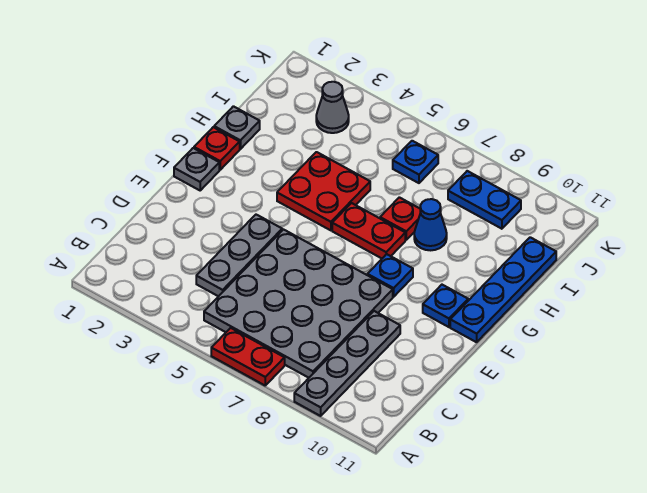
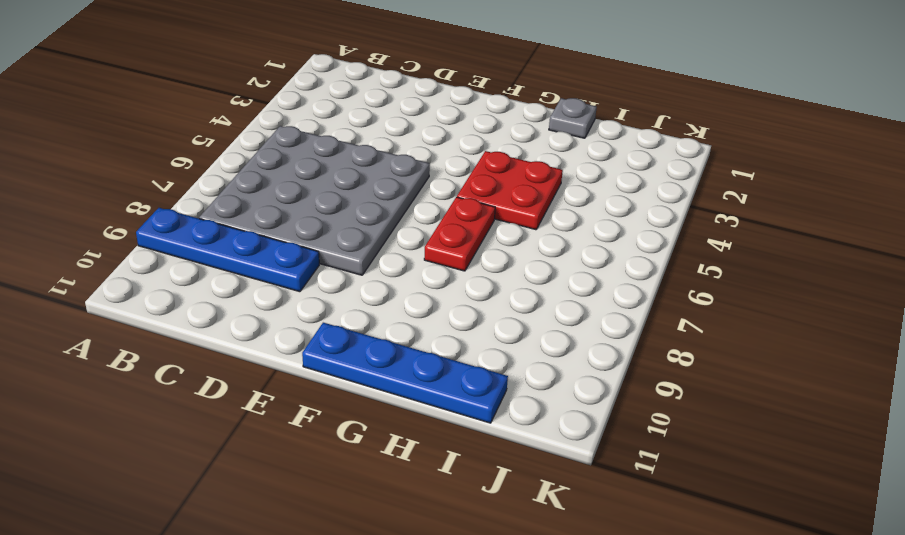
blue plate A9:D9 level 1 -> grey plate A9:D9 level 1
none -> red plate A6:A7 level 1
none -> grey plate C4:E4 level 1
none -> grey plate F1 level 1

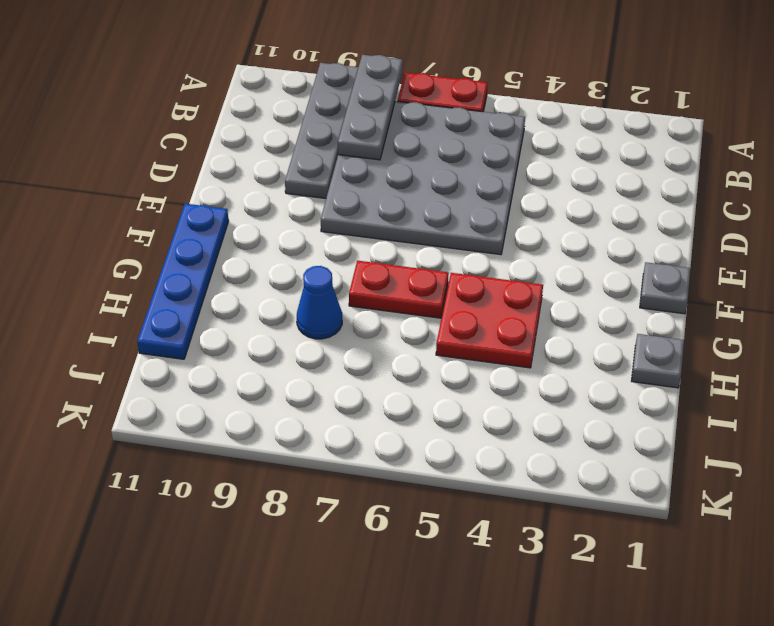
grey plate A8:C8 level 2 -> grey plate C4:E4 level 1
none -> blue plate F8 level 1
none -> blue plate F10 level 1
none -> red plate G1 level 1

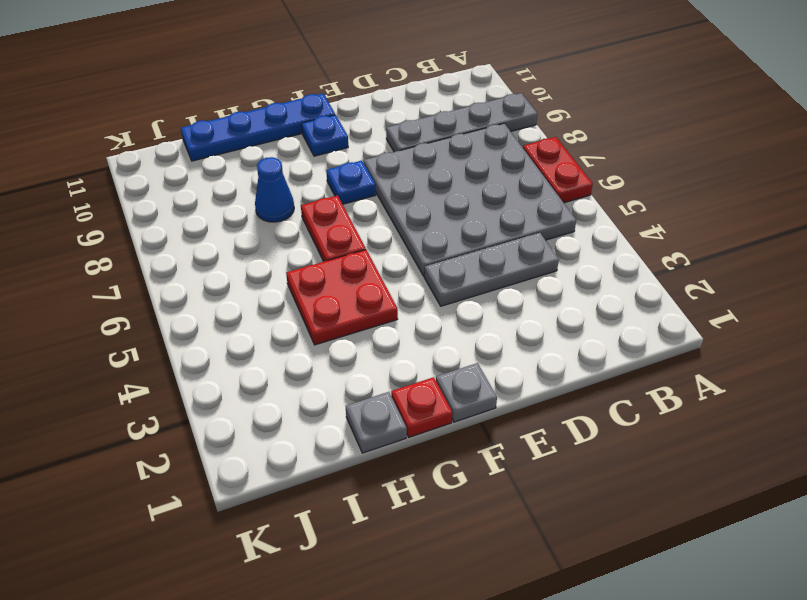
none -> red plate H7 level 1
none -> grey cone J3 level 1
none -> blue plate J6 level 1

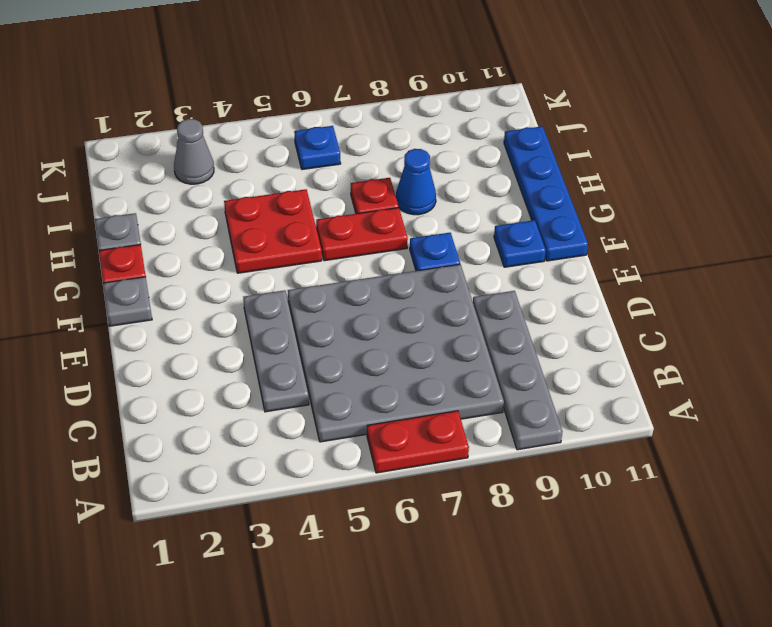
none -> blue plate J8:J9 level 1

